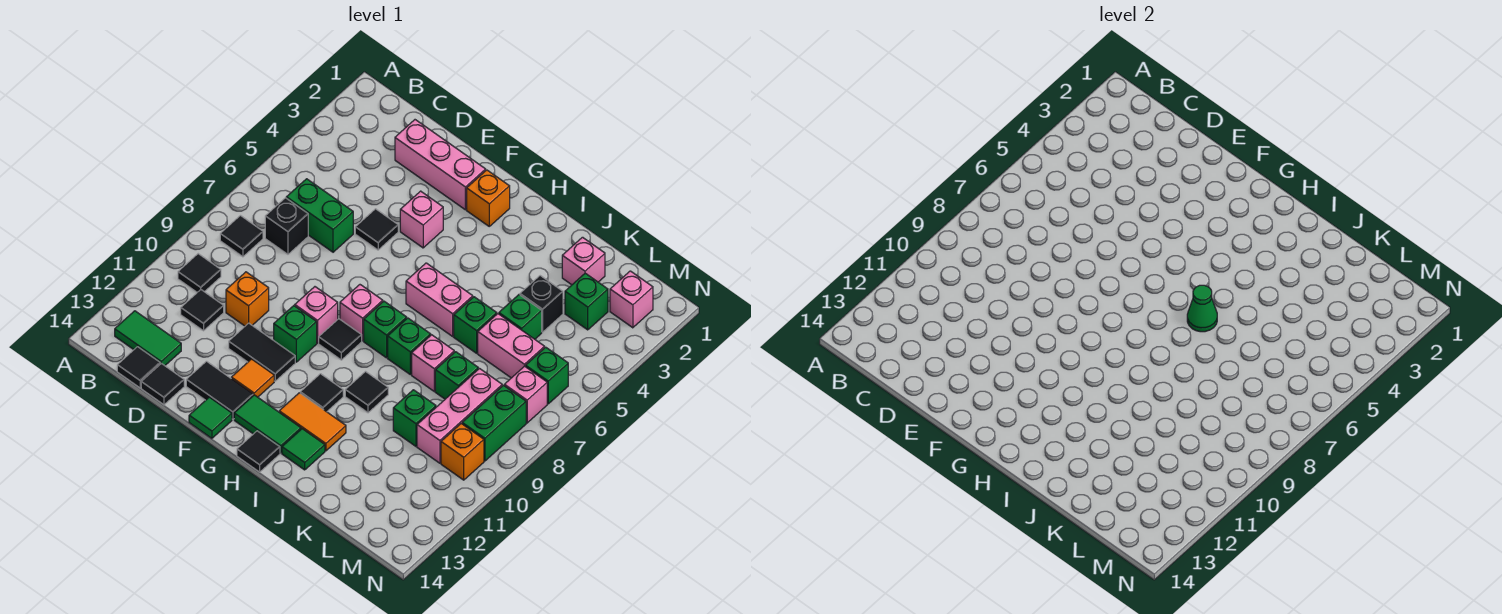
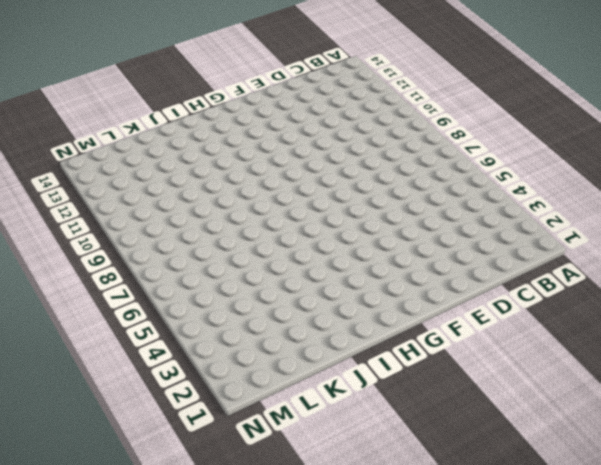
none -> black tile B8 level 1
none -> black tile B10 level 1
none -> green tile B13:C13 level 1
none -> green brick C6:D6 level 1

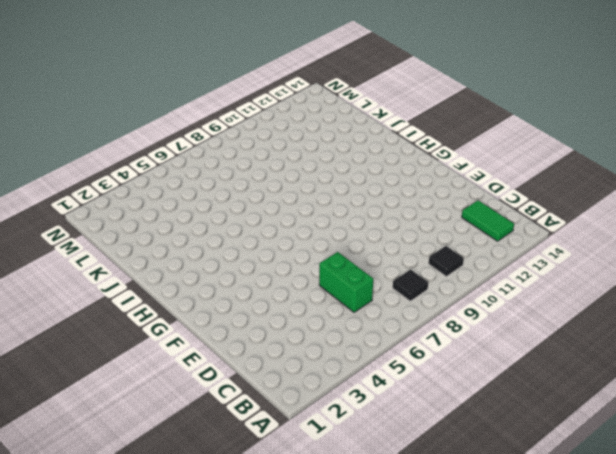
none -> black brick C7 level 1
none -> black tile C11 level 1
none -> black tile C14 level 1
none -> pink brick D2:F2 level 1

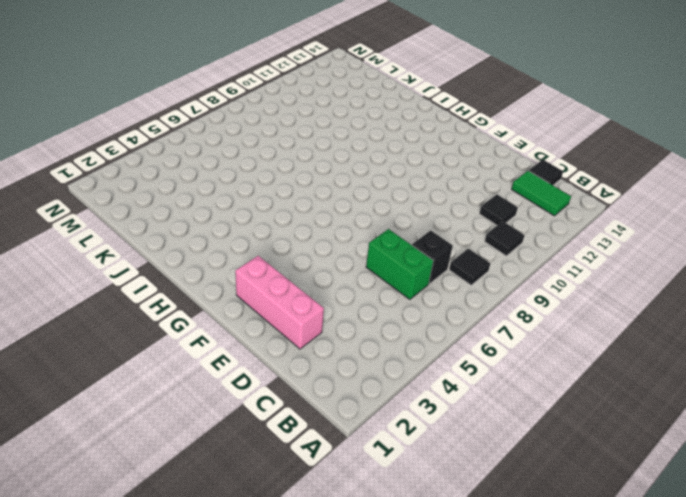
none -> orange brick D10 level 1
none -> black tile D14 level 1
none -> black tile E5 level 1
none -> black tile E11:F11 level 1

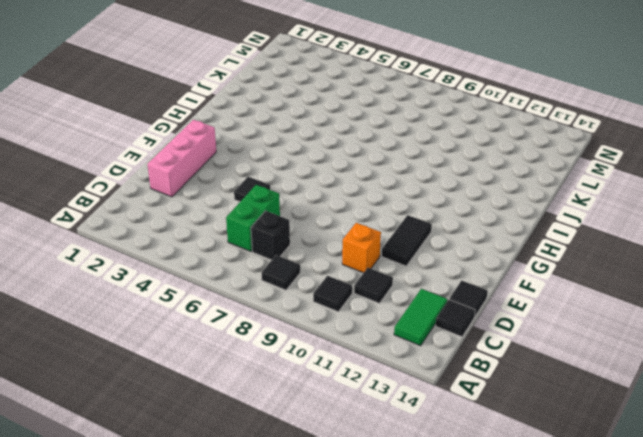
none -> black tile E13:F13 level 1
none -> pink brick F4 level 1
none -> pink brick F9 level 1
none -> green brick F10 level 1

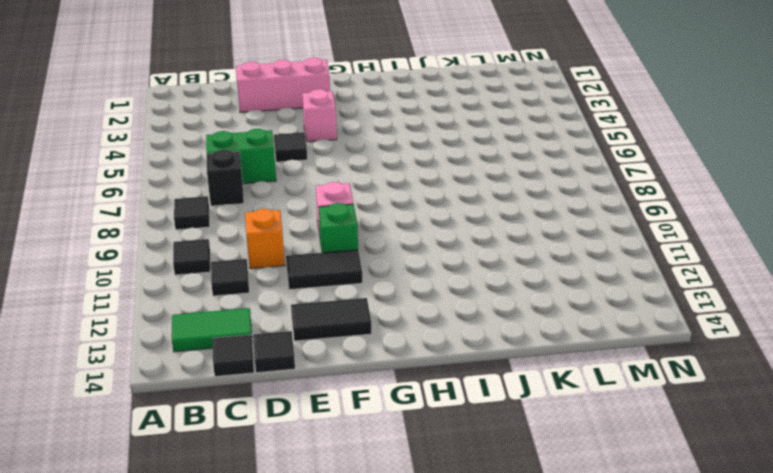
none -> orange tile F12 level 1
none -> green tile F14 level 1
none -> orange brick G2 level 1
none -> pink brick G8 level 1

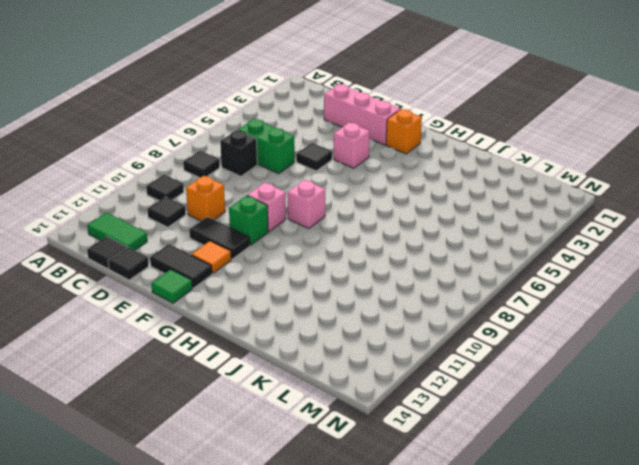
none -> black tile G9 level 1
none -> green tile G13:H13 level 1
none -> pink brick H6:I6 level 1
none -> green brick H8 level 1

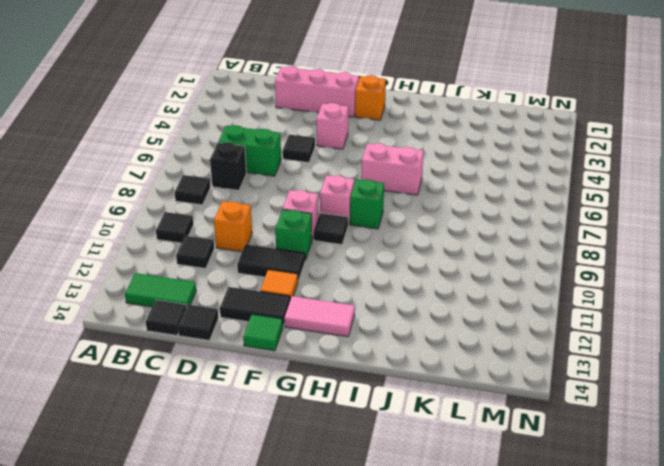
pink tile G13:H13 level 1 -> green tile G13:H13 level 1
none -> black tile H11 level 1
none -> orange tile H12:I12 level 1
none -> black tile H14 level 1
none -> green brick I8 level 1

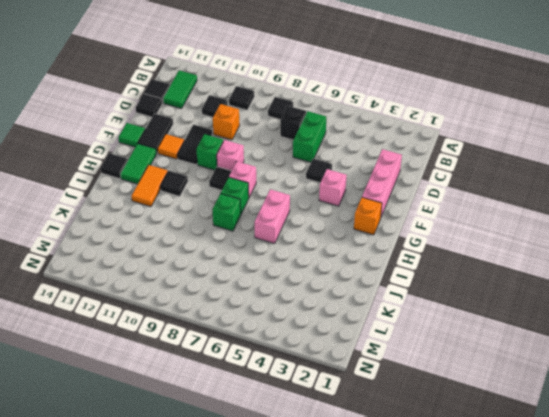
none -> black tile I10 level 1
none -> green tile I13 level 1
none -> green brick J6 level 1
none -> pink brick J8 level 1

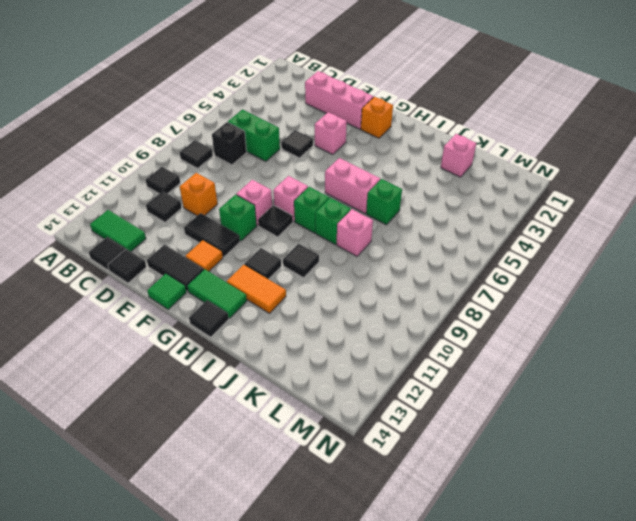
none -> green tile I13 level 1
none -> black brick K4 level 1
none -> green brick K5 level 1
none -> pink brick K6:L6 level 1

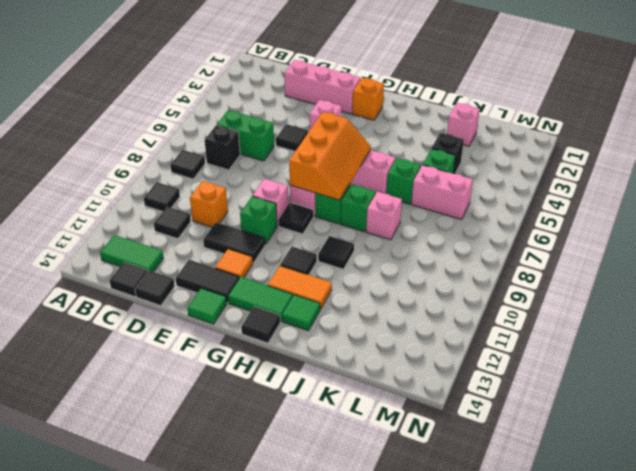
orange slope G6:H8 level 2 top G -> none
none -> green brick K8 level 1
none -> green brick K10 level 1
none -> green brick L3 level 1
none -> pink brick L8:L10 level 1

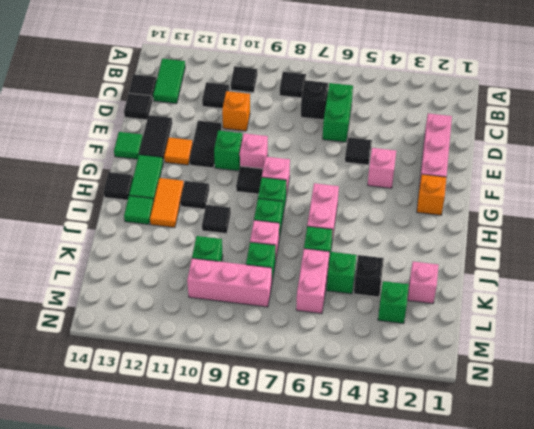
none -> pink brick M2 level 1
none -> green brick M6 level 1
none -> pink brick M7 level 1
none -> green brick M8:M9 level 1

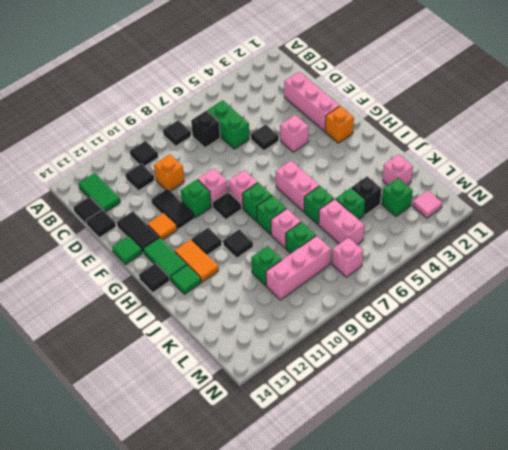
pink tile M2 level 1 -> pink brick M2 level 1
none -> green brick M6 level 1
none -> green brick M8:M9 level 1
none -> orange brick M10 level 1
none -> green cone I6 level 2

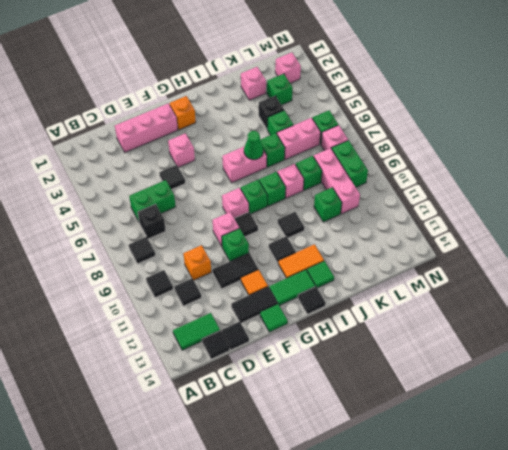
none -> orange brick M10 level 1

